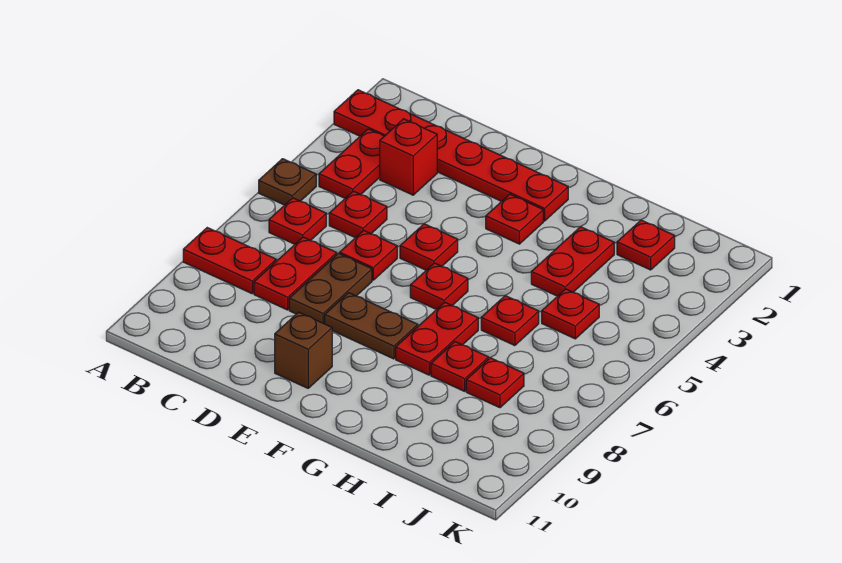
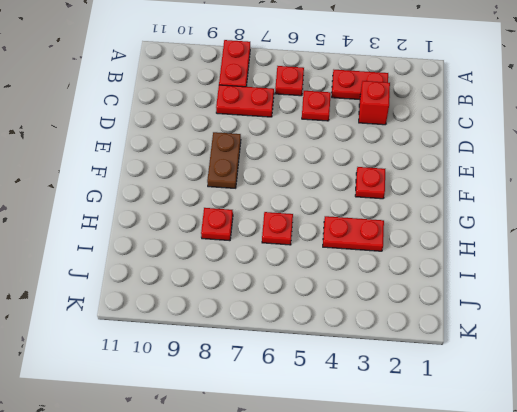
none -> red plate A2:F2 level 1
none -> brown plate A5 level 1
none -> red plate D6 level 1

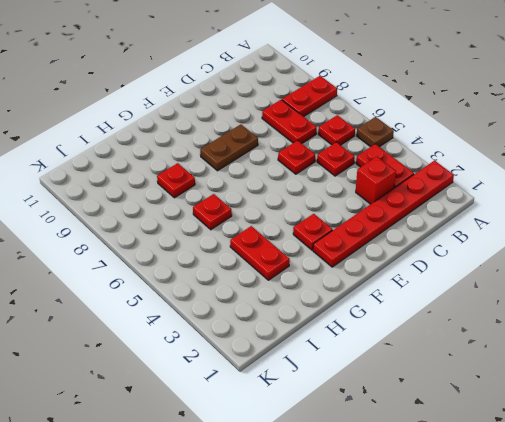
none -> brown plate D7:D8 level 1
none -> red plate E5 level 1
none -> brown brick E10 level 1

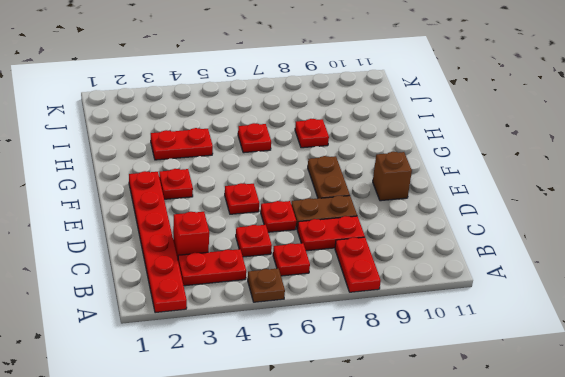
none -> red plate F6 level 1
none -> red plate G7:G8 level 1
none -> red plate I2 level 1

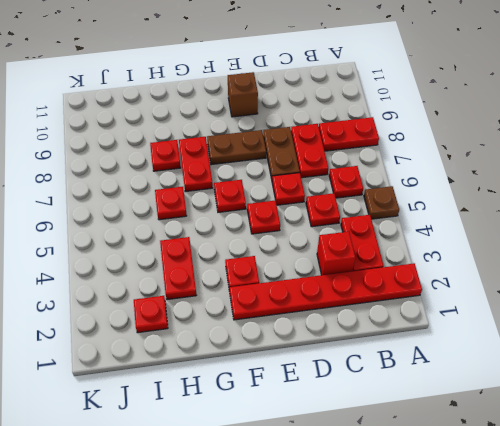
none -> red plate I5 level 1
none -> red plate I8 level 1

